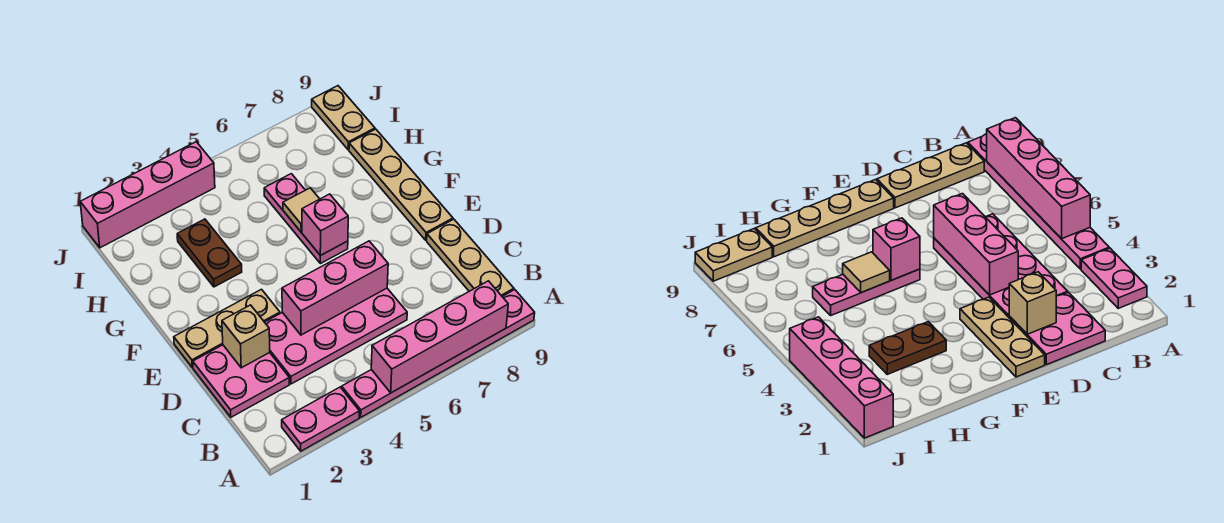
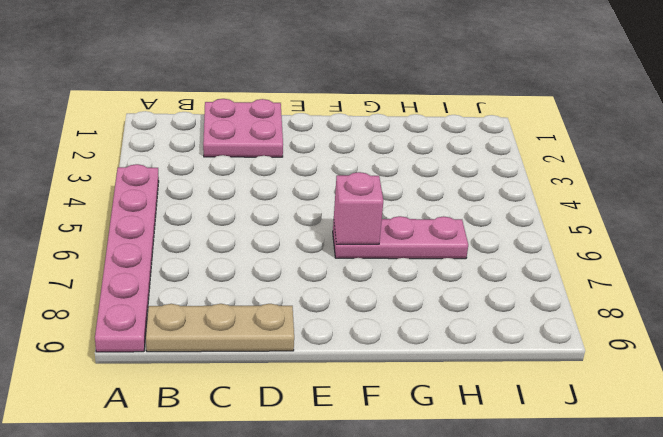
none -> pink plate A2:A3 level 1
none -> pink plate C3:D6 level 1
none -> tan plate E1:E3 level 1

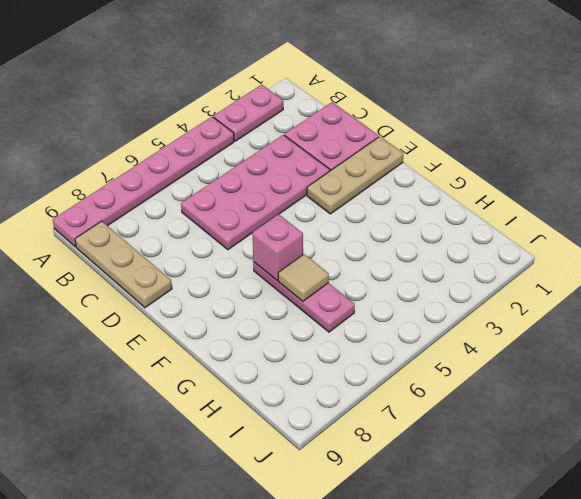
none -> tan plate E9:H9 level 1
none -> brown plate G3:H3 level 1
none -> tan plate I9:J9 level 1

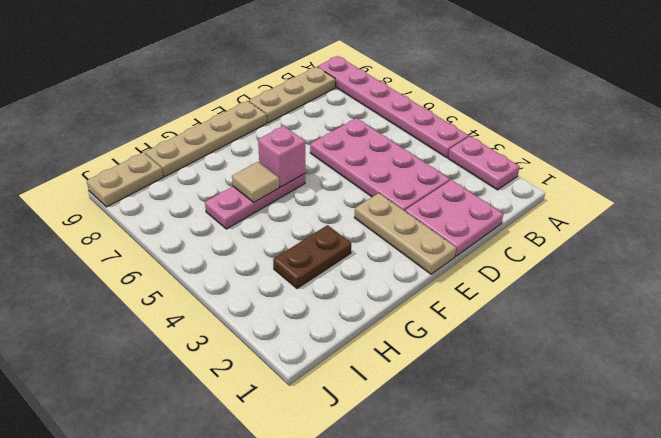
none -> pink brick J1:J4 level 1
none -> pink brick A5:A8 level 2
none -> tan brick D2 level 2

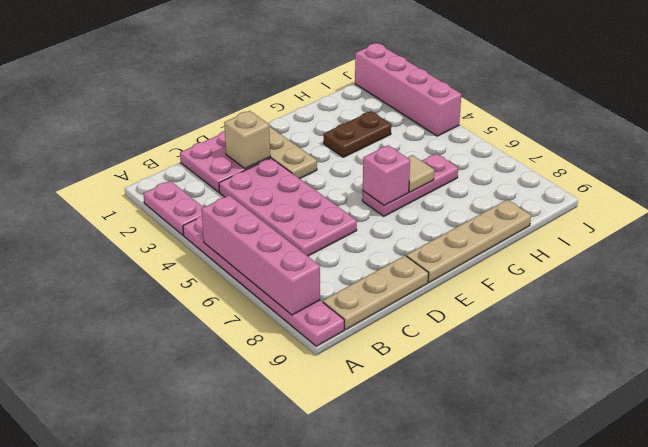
none -> tan plate I9:J9 level 1
none -> pink brick D4:D6 level 2

